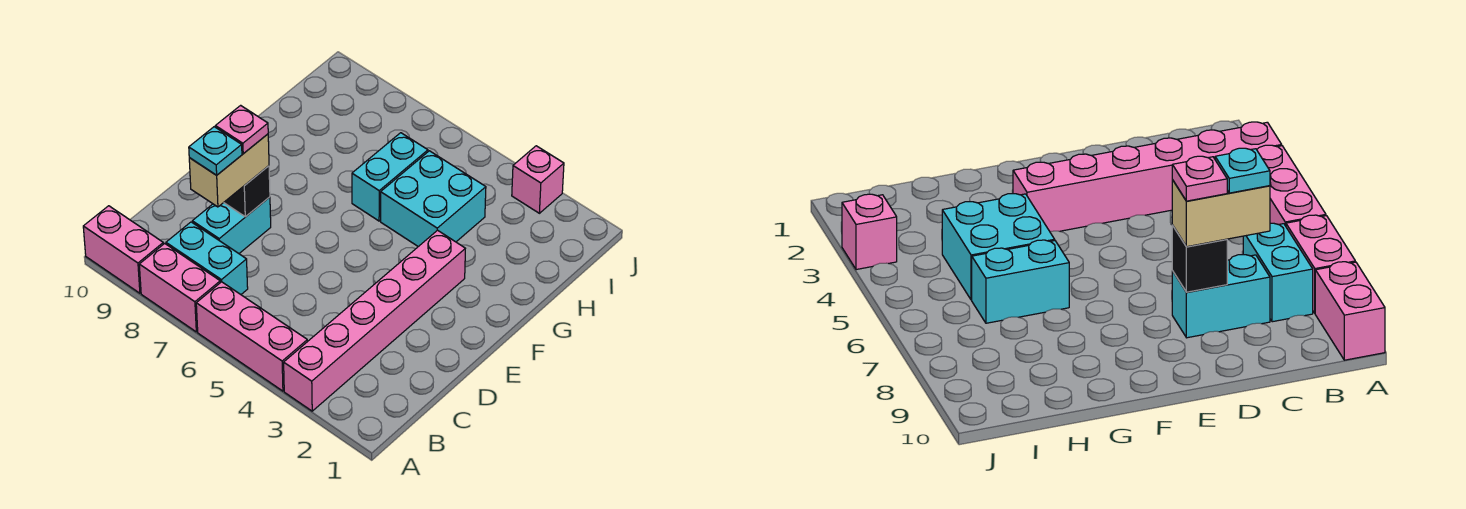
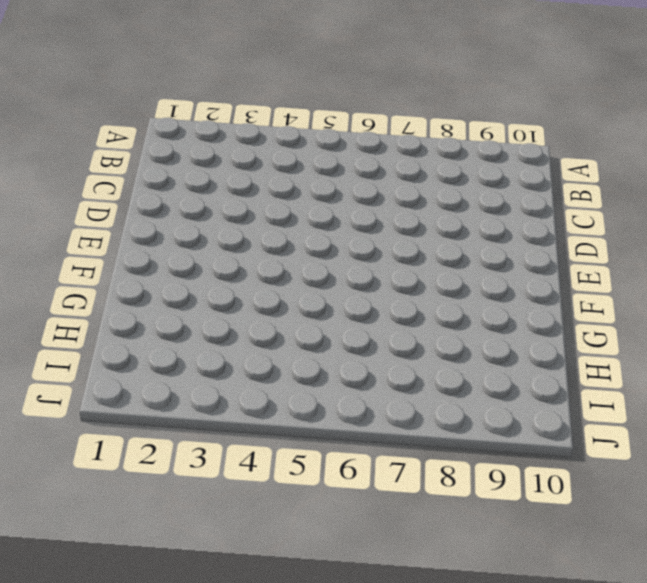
none -> pink brick A3:F3 level 1
none -> pink brick A4:A6 level 1
none -> pink brick A7:A8 level 1

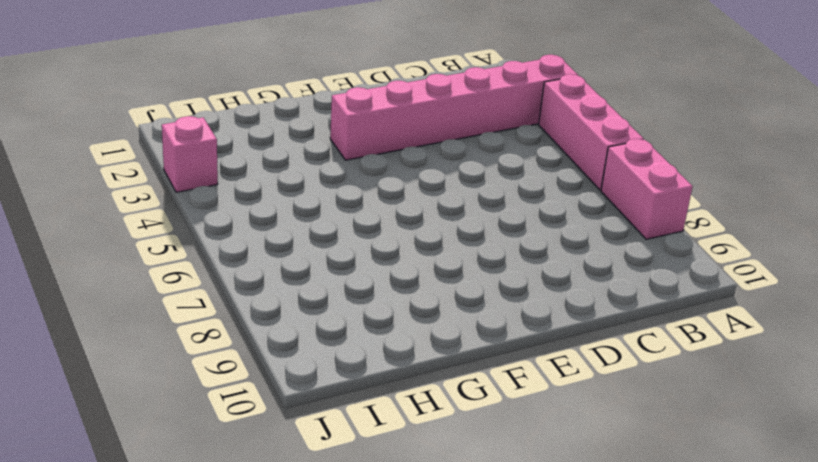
none -> pink brick A9:A10 level 1
none -> cyan brick B7:B8 level 1
none -> cyan brick C8:D8 level 1

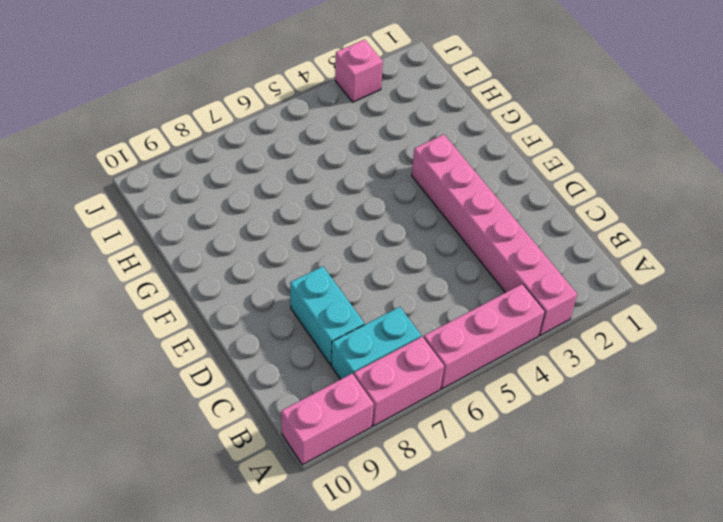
none -> cyan brick G4:H5 level 1
none -> cyan brick G6:H6 level 1
none -> black brick D8 level 2

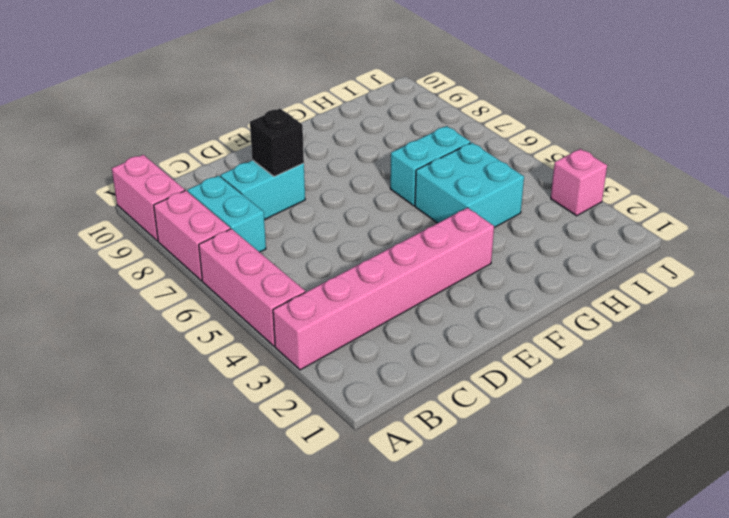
none -> tan brick C8:D8 level 3
none -> cyan plate C8 level 4
none -> pink plate D8 level 4

